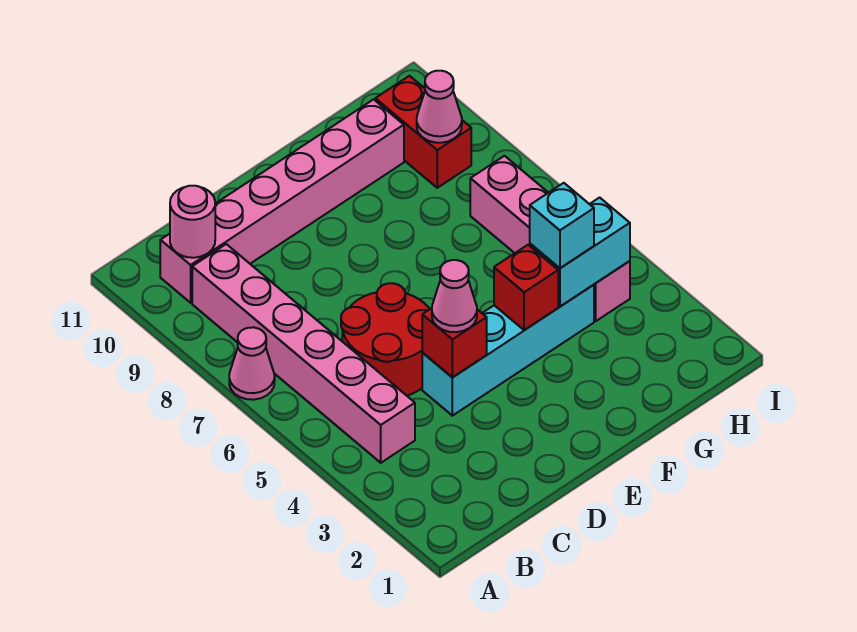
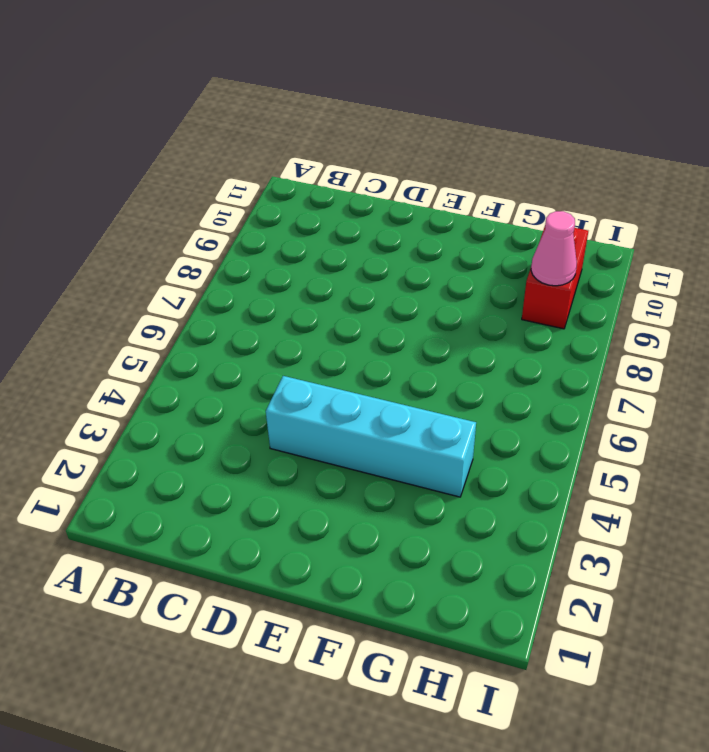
none -> pink cone A7 level 1
none -> pink brick B4:B9 level 1
none -> pink brick B10:G10 level 1

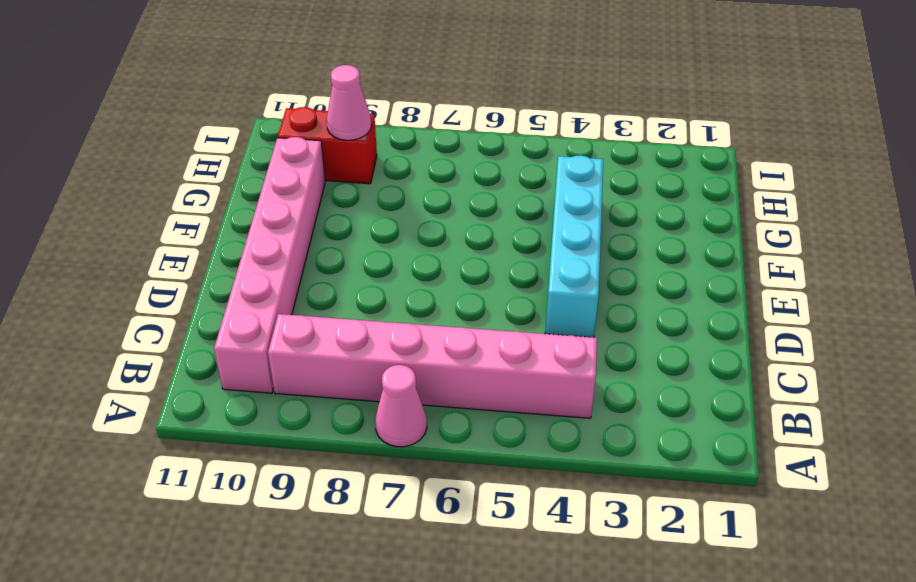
none -> red round brick C5:D6 level 1
none -> pink brick H4:H7 level 1
none -> pink round brick B10 level 2

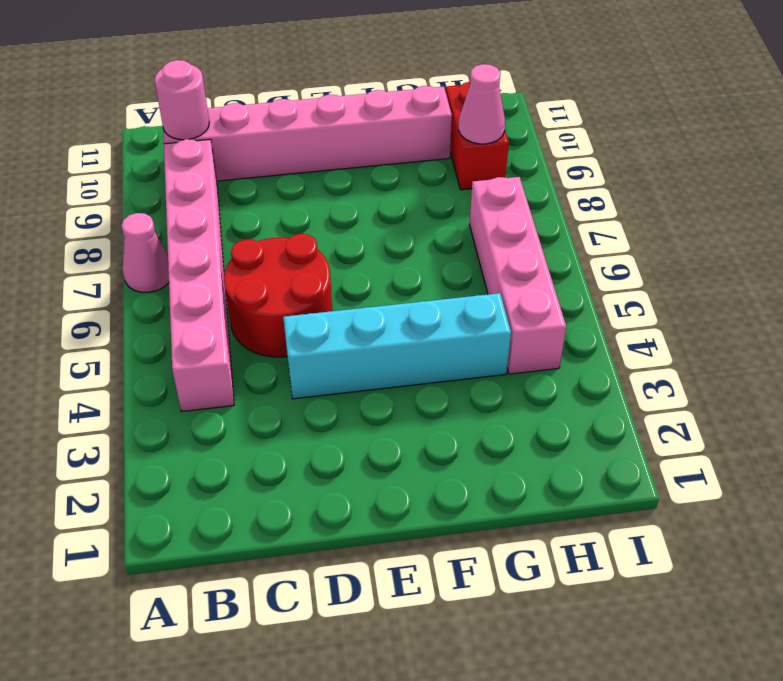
none -> red brick D4 level 2
none -> red brick F4 level 2
none -> cyan brick G4:H4 level 2

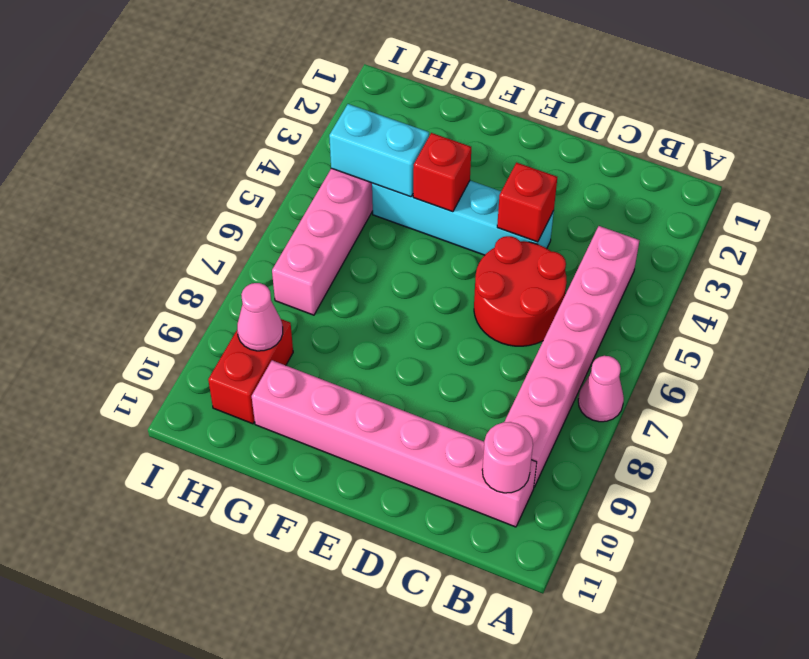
none -> pink cone D4 level 3
none -> cyan brick G4 level 3

